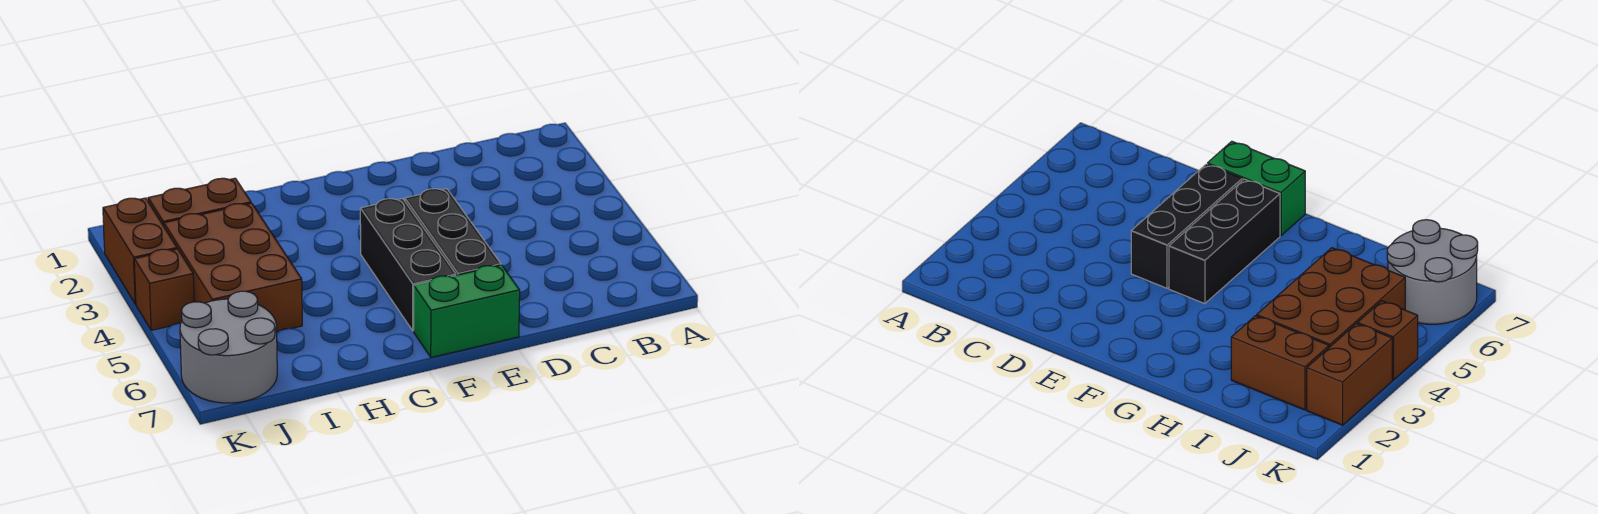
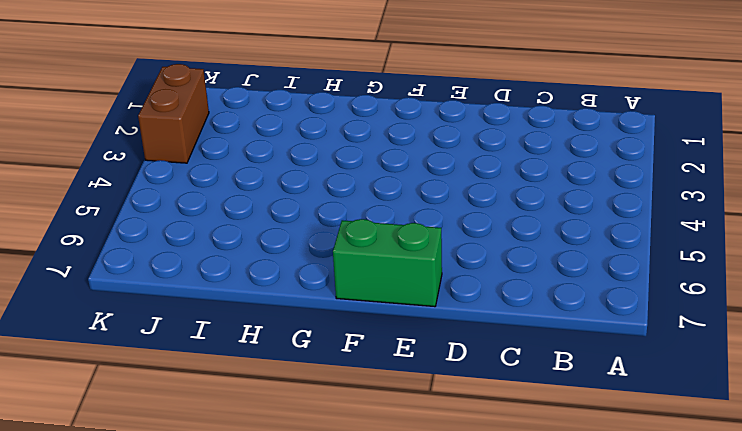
none -> black brick E4:E6 level 1
none -> black brick F4:F6 level 1

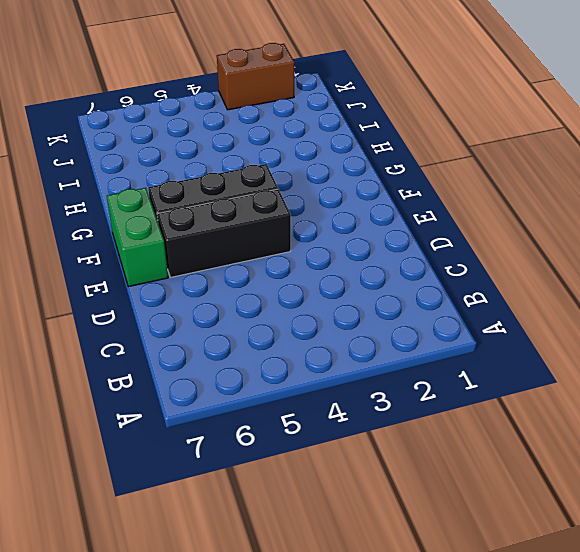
none -> brown brick I2:J2 level 1
none -> brown brick I3:J5 level 1

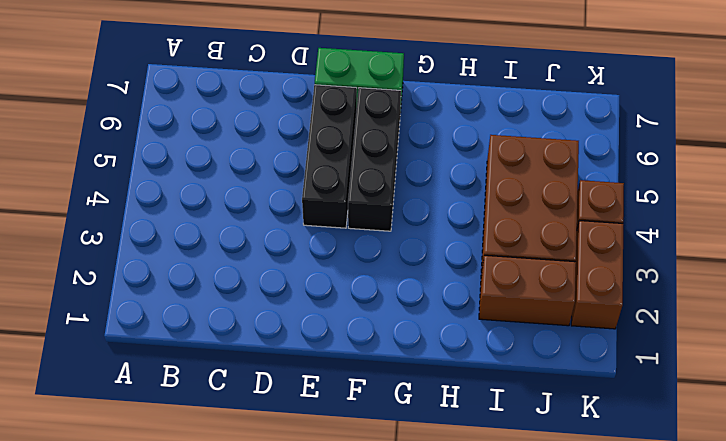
none -> grey round brick J6:K7 level 1

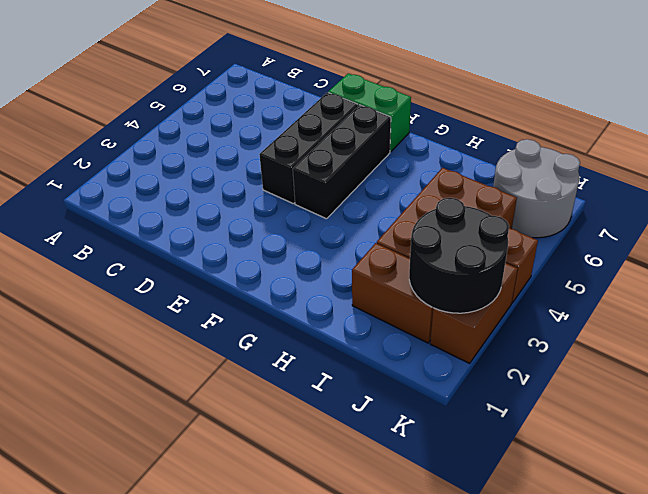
black round brick J2:K3 level 2 -> none

